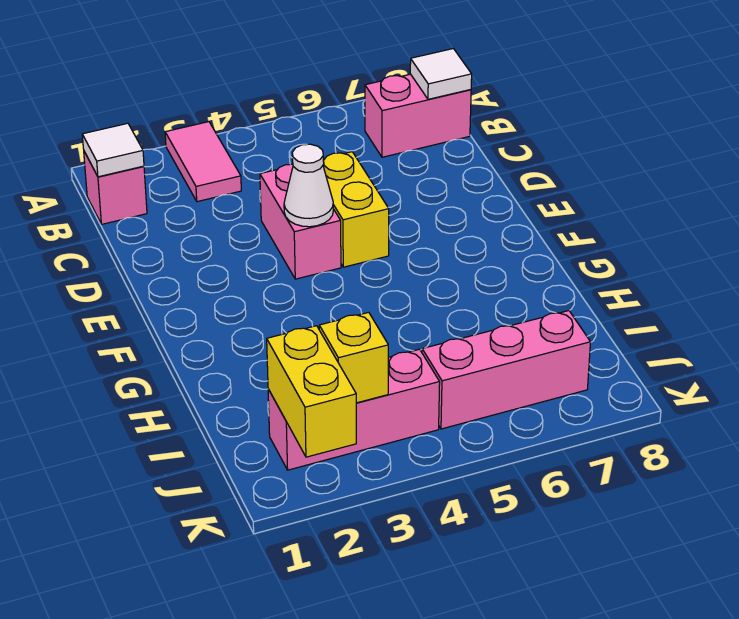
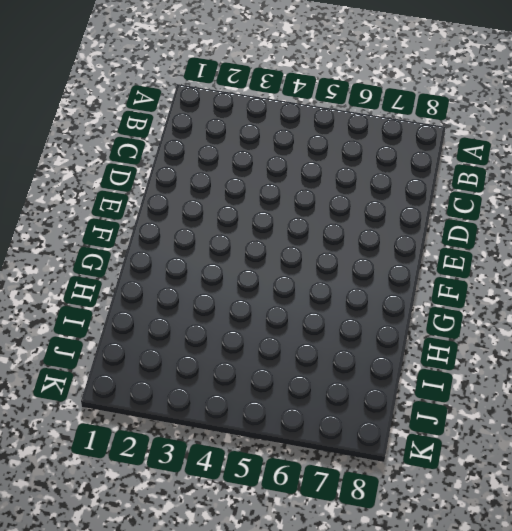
none -> pink tile A3:B3 level 1
none -> pink brick B1 level 1
none -> pink brick B7:B8 level 1

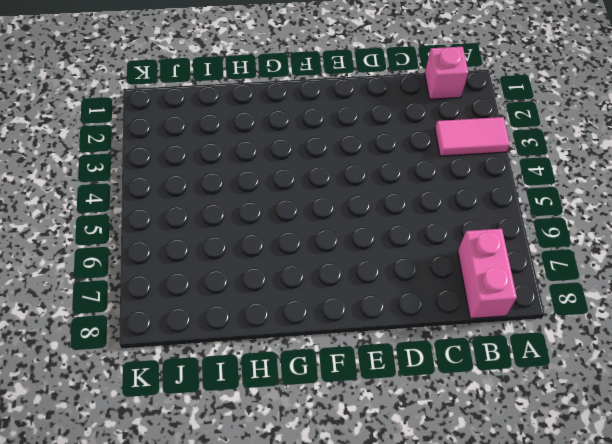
none -> pink brick D4:E4 level 1
none -> yellow brick D5:E5 level 1
none -> pink brick J2:J4 level 1

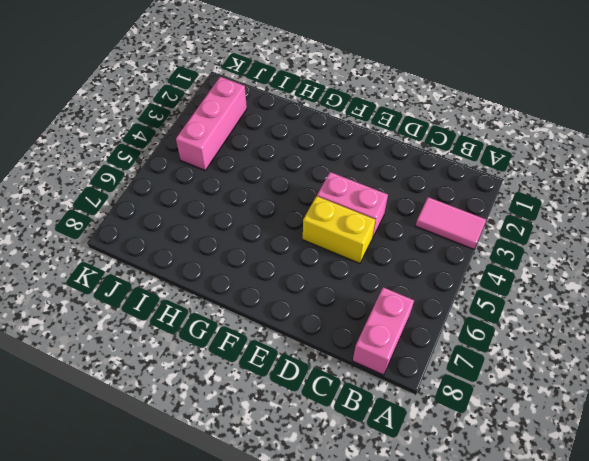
none -> pink brick B1 level 1
none -> pink brick J5:J7 level 1
none -> white tile B1 level 2

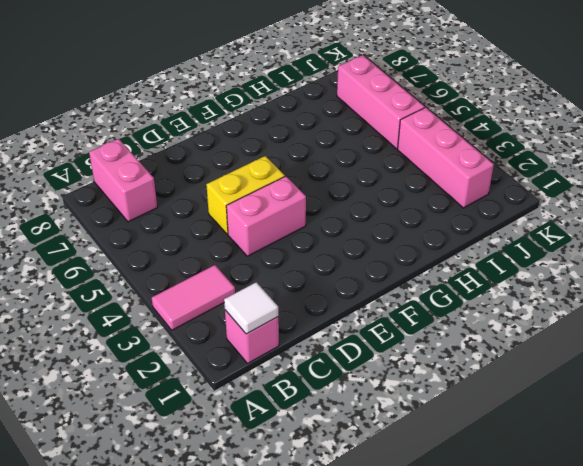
none -> white tile B8 level 2
none -> white cone E4 level 2
none -> yellow brick J2:K2 level 2

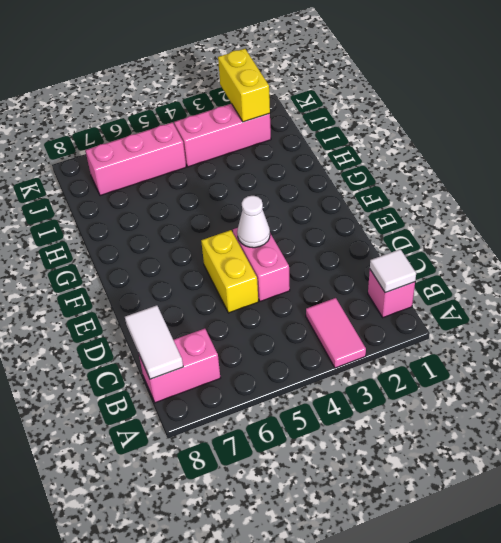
white tile B8:C8 level 2 -> white tile B8 level 2
none -> yellow brick J3 level 2

